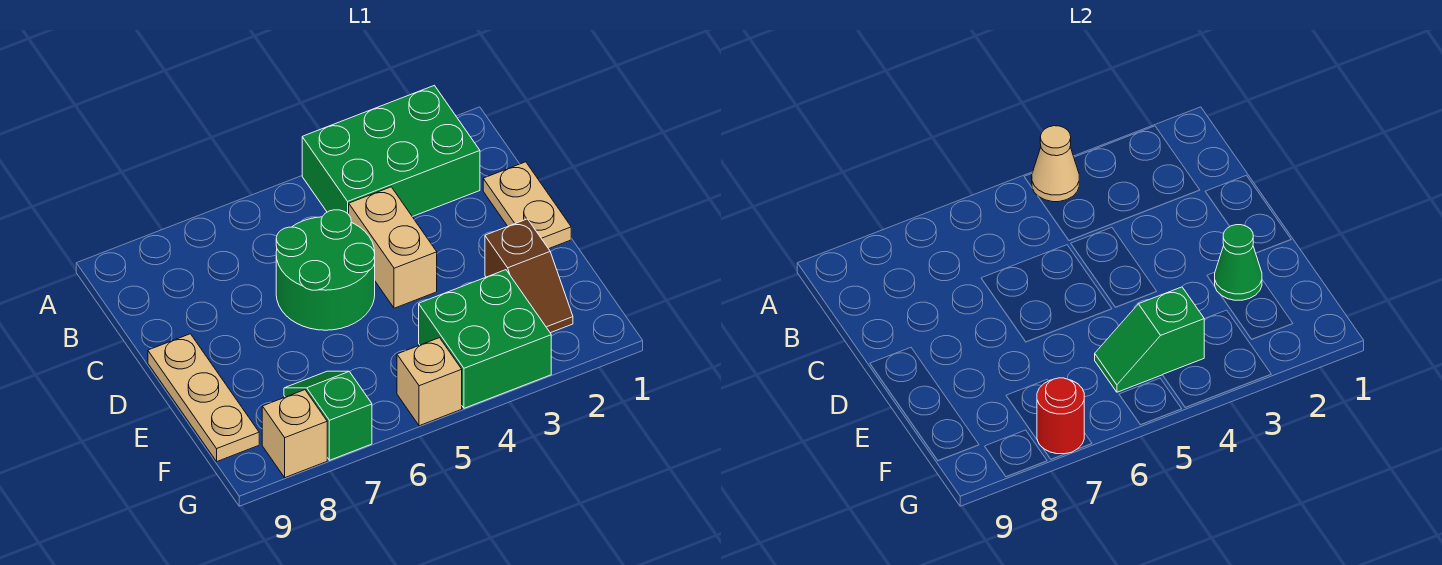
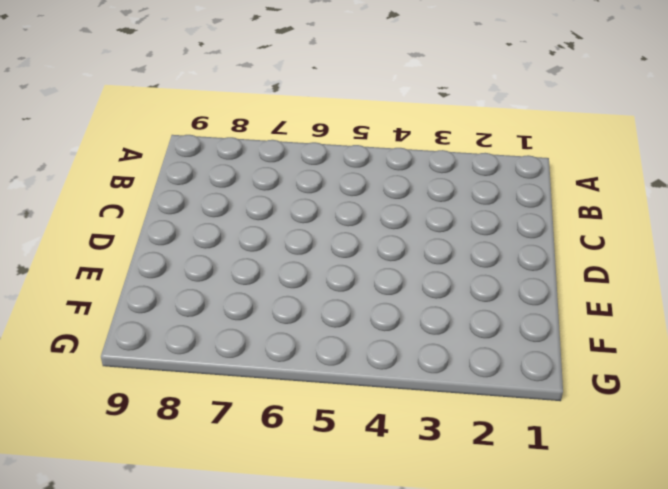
none -> green brick A2:B4 level 1
none -> tan plate C1:D1 level 1
none -> tan brick C4:D4 level 1

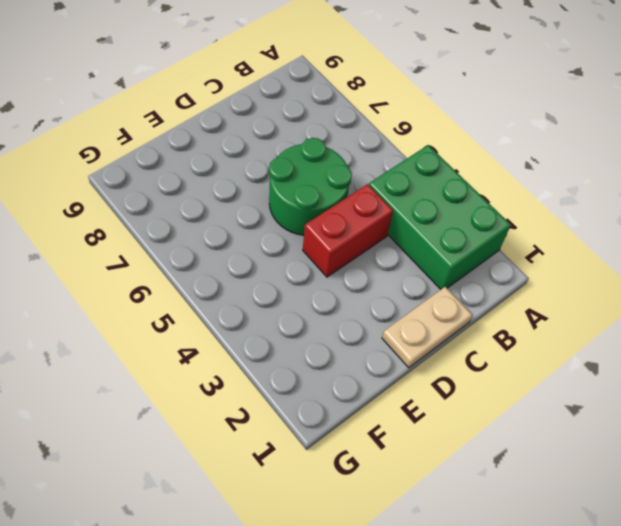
red brick C4:D4 level 1 -> tan brick C4:D4 level 1
none -> tan plate D9:F9 level 1
none -> brown slope E2:F2 level 1 top E
none -> green brick F3:G4 level 1

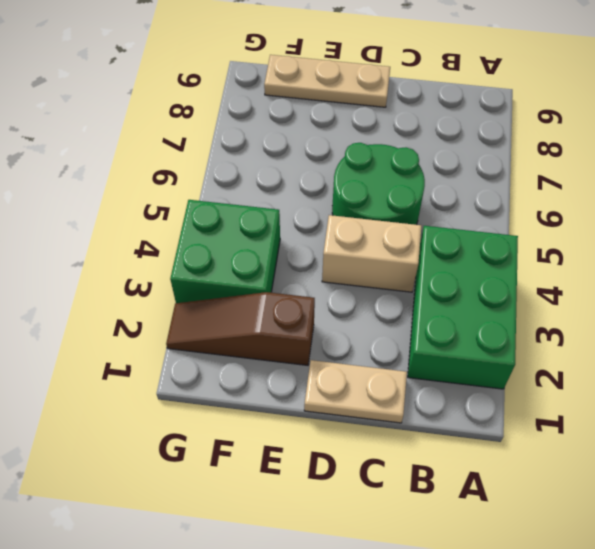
brown slope E2:G2 level 1 top E -> brown slope E2:F2 level 1 top E
none -> green slope F7:G7 level 1 top G
none -> tan brick G5 level 1
none -> tan brick G8 level 1

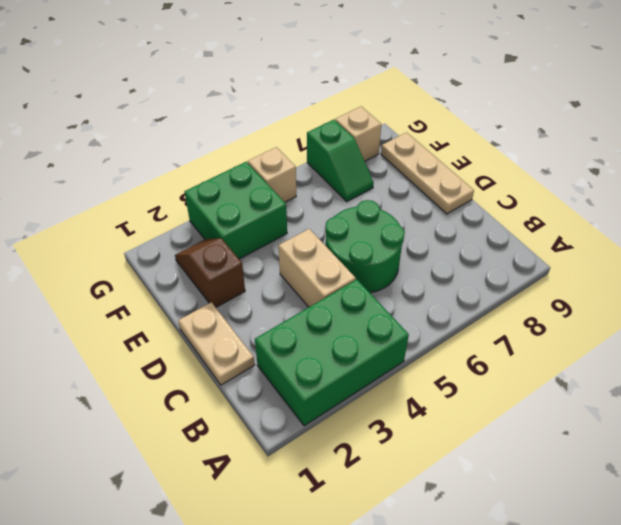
none -> tan cone A4 level 2
none -> green cone E2 level 2
none -> green slope F4:F5 level 2 top 4

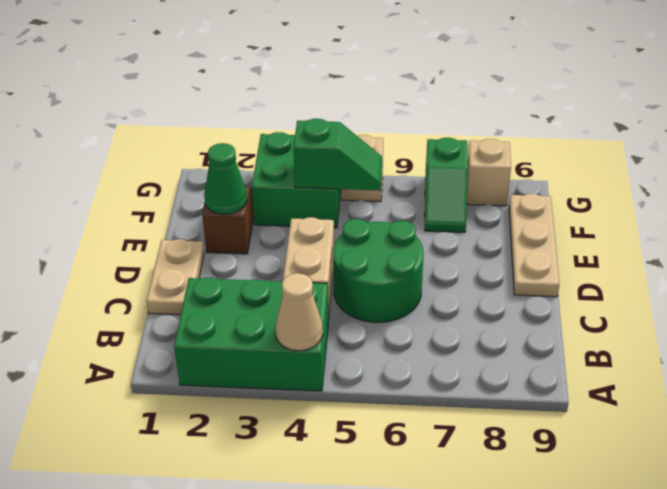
none -> red round brick G7 level 2

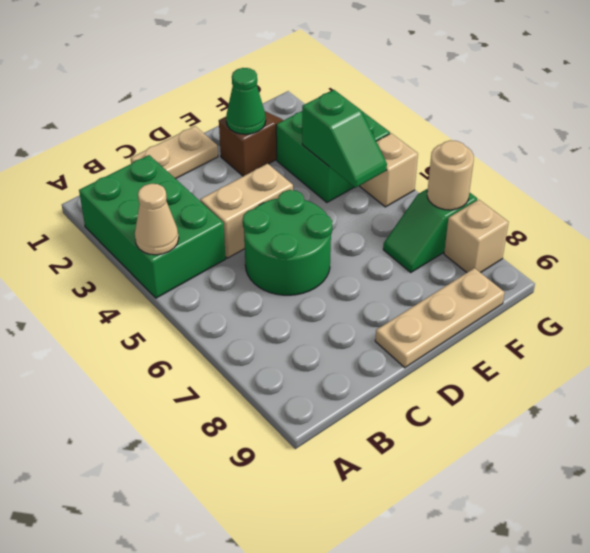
tan round brick G7 level 2 -> red round brick G7 level 2

